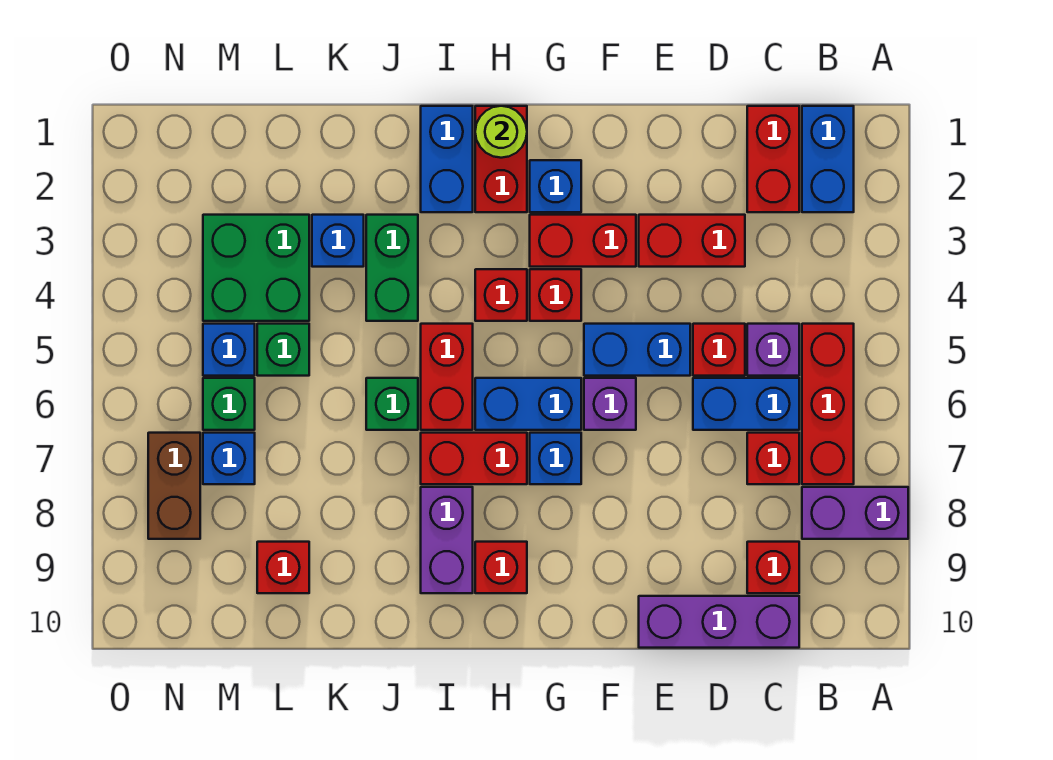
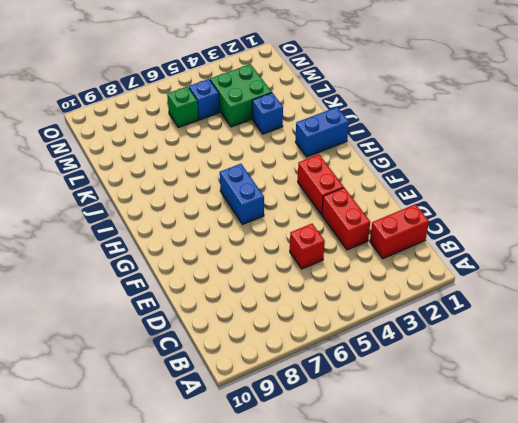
none -> purple brick A8:B8 level 1
none -> blue brick B1:B2 level 1
none -> red brick B5:B7 level 1
none -> purple brick C5 level 1

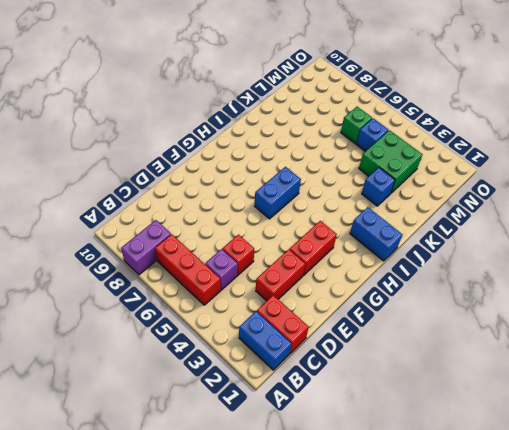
none -> blue brick C6:D6 level 1
none -> red brick C7 level 1
none -> red brick C9 level 1
none -> purple brick C10:E10 level 1

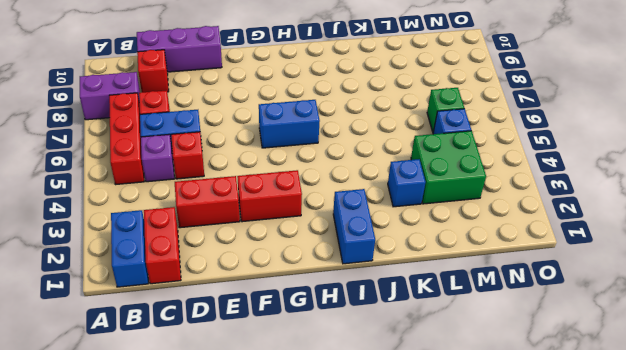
none -> blue brick E5:F5 level 1
none -> purple brick F6 level 1
none -> blue brick G2 level 1
none -> red brick G4 level 1

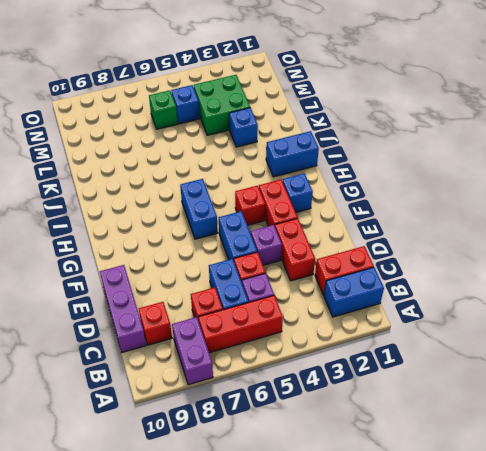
purple brick E4 level 1 -> purple brick F6 level 1
none -> blue brick G7 level 1
none -> red brick H1:H2 level 1
none -> red brick H4 level 1
none -> red brick H7:I7 level 1

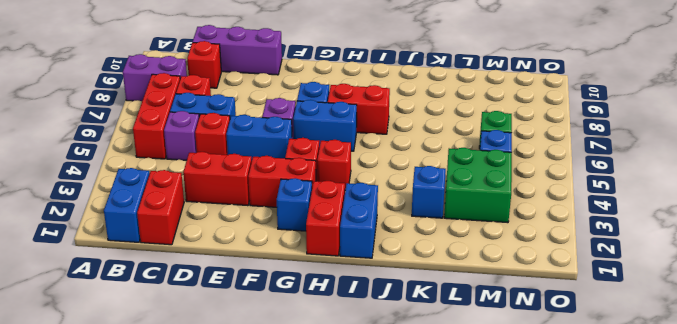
none -> red brick H9 level 1
none -> red brick I5:I6 level 1
none -> purple brick I8:I9 level 1
none -> green brick J3:J4 level 1

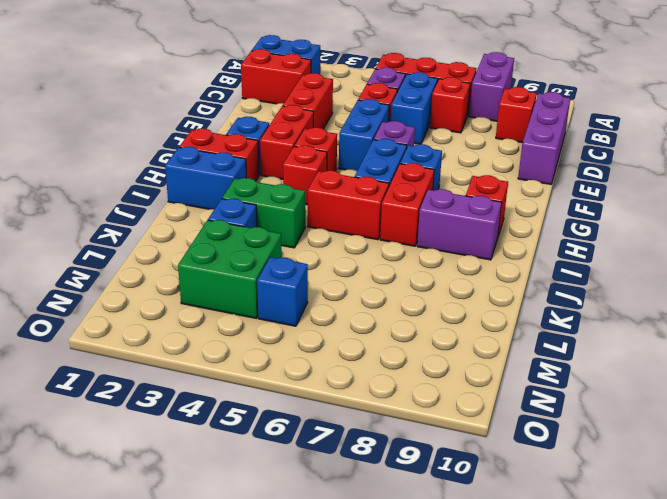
none -> green brick J6 level 1
none -> green brick L5 level 1
none -> red brick L9 level 1
none -> green brick M6 level 1

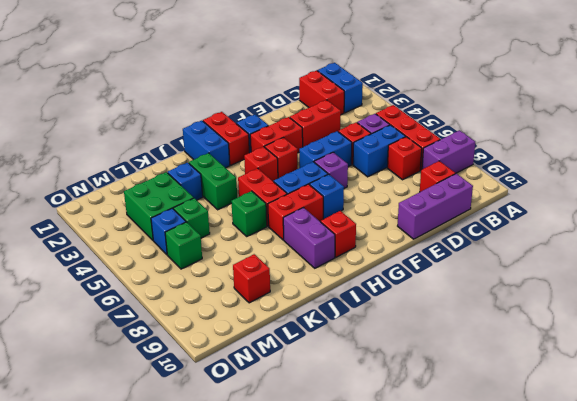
none -> blue brick M7 level 1
none -> brown brick N7:N8 level 1
none -> lime round brick H1 level 2

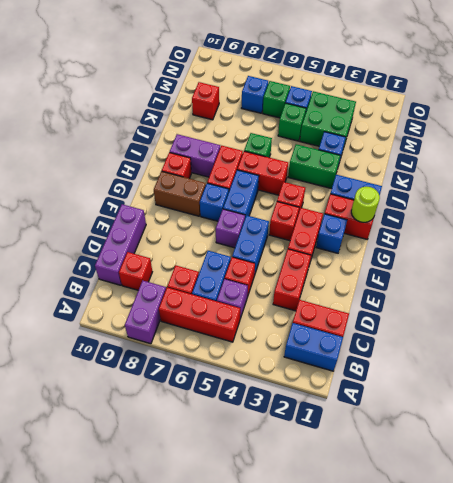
brown brick G8:G9 level 1 -> brown brick N7:N8 level 1

